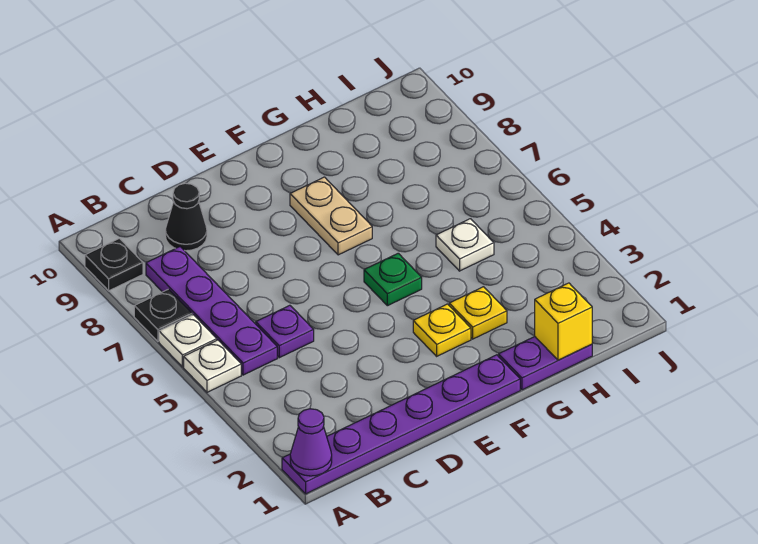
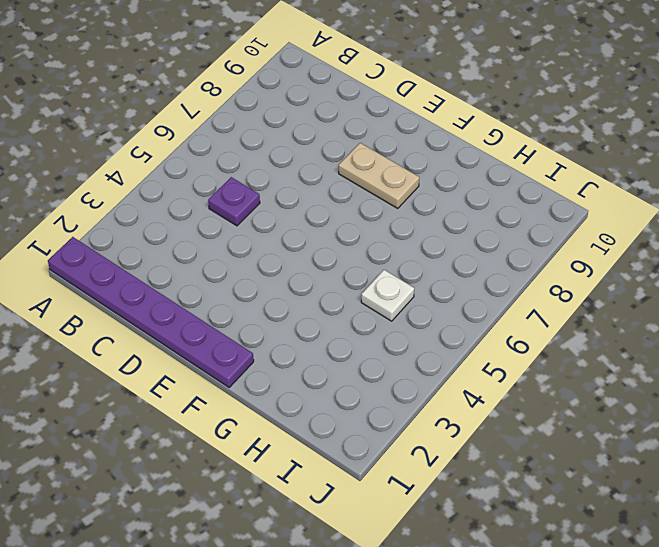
tan plate E8:F8 level 1 -> tan plate F7:F8 level 1
none -> white plate A5 level 1
none -> white plate A6 level 1
none -> black plate A7 level 1

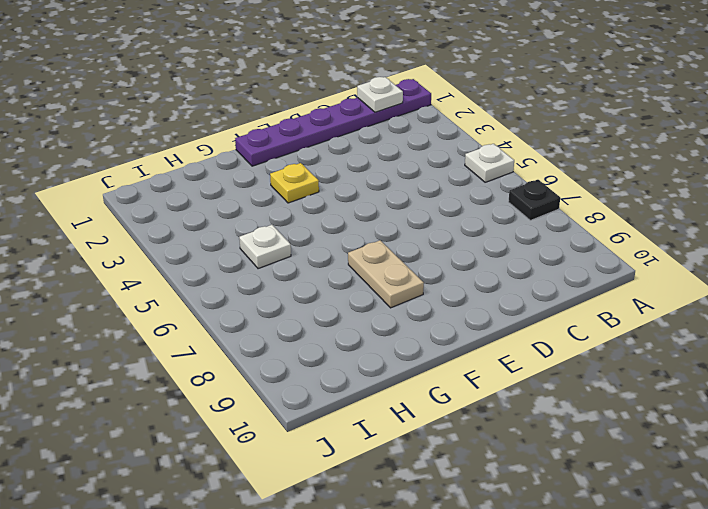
white plate B1 level 2 -> white plate A6 level 1
none -> black plate A9 level 1
none -> purple plate B5:B8 level 1
none -> purple plate C5 level 1

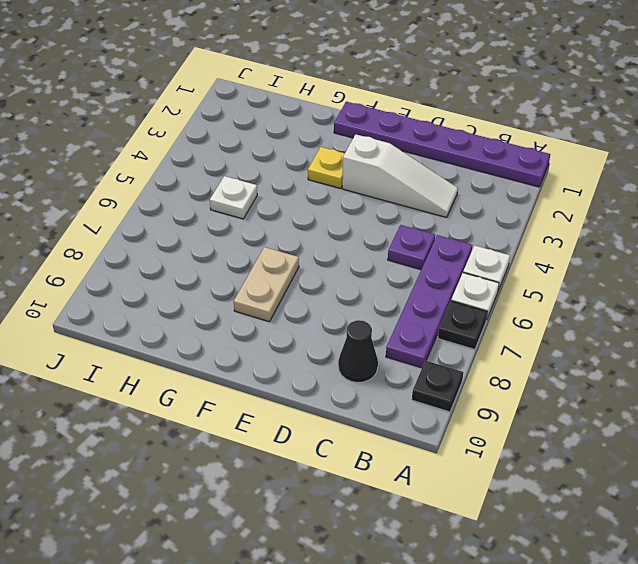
white slope C3:E3 level 1 top E -> none
none -> green plate F5 level 1
none -> purple plate G1:H1 level 1
none -> yellow plate G3 level 1

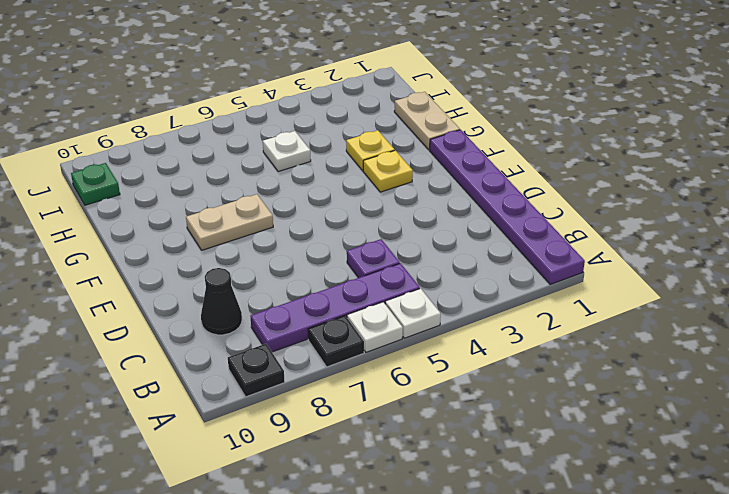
tan plate G1:H1 level 1 -> purple plate G1:H1 level 1
green plate I10 level 1 -> green plate F5 level 1
none -> purple cone A1 level 2
none -> yellow brick H1 level 2

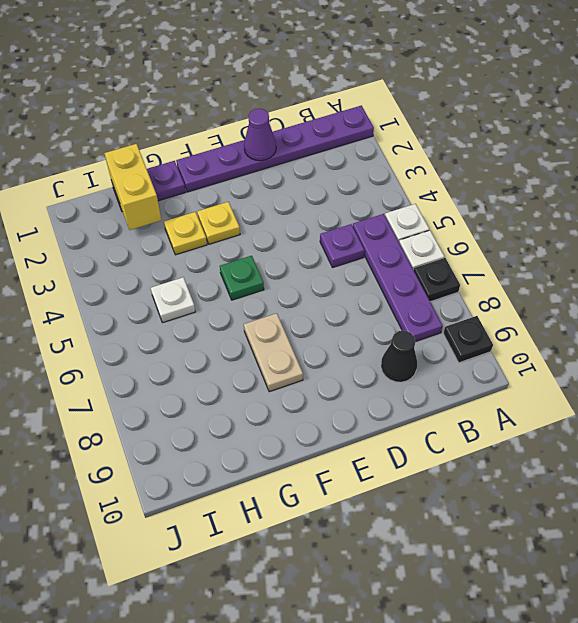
purple cone D1 level 2 -> purple cone A1 level 2
yellow brick H1:H2 level 2 -> yellow brick H1 level 2

